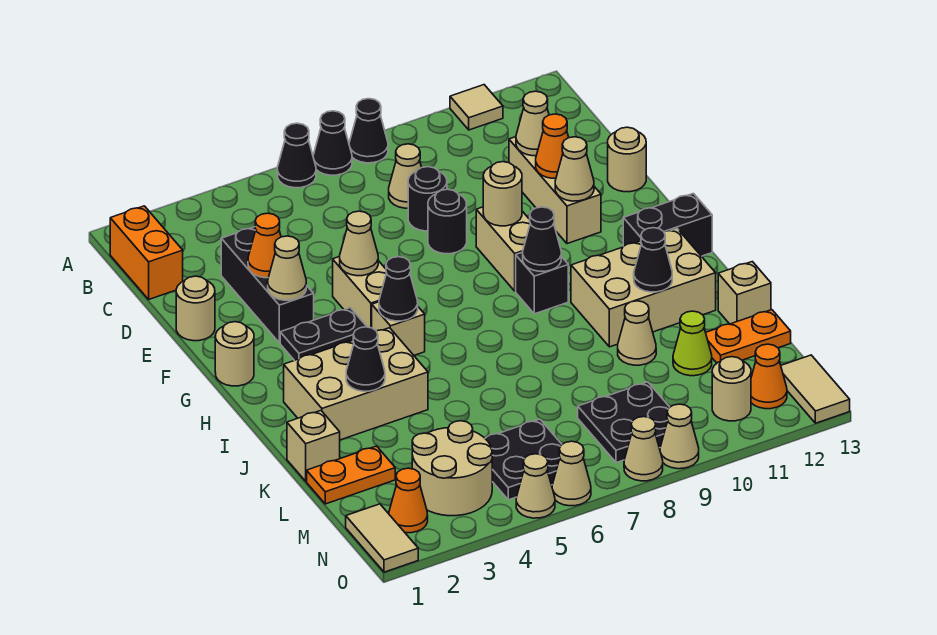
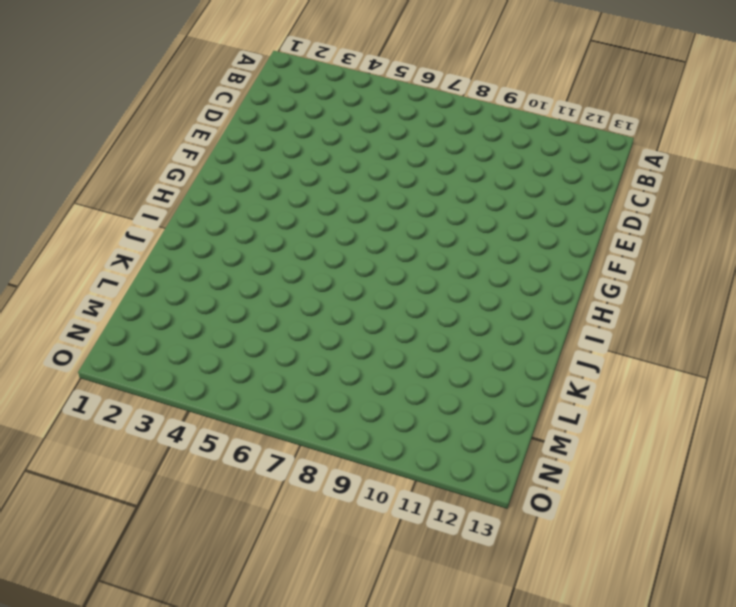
none -> black cone A6 level 1
none -> black cone A7 level 1
none -> black cone A8 level 1
none -> tan tile A11 level 1

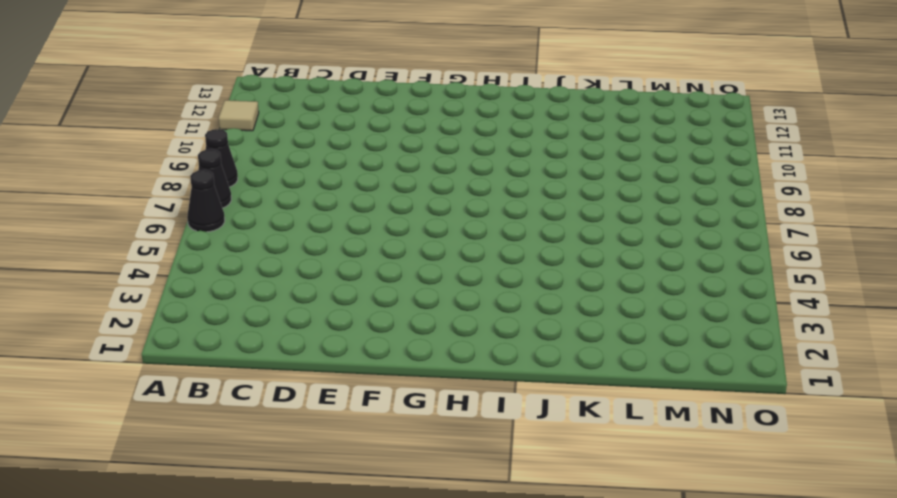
none -> orange brick B1:C1 level 1
none -> tan cone C8 level 1
none -> black brick D3:F3 level 1
none -> black round brick D8 level 1

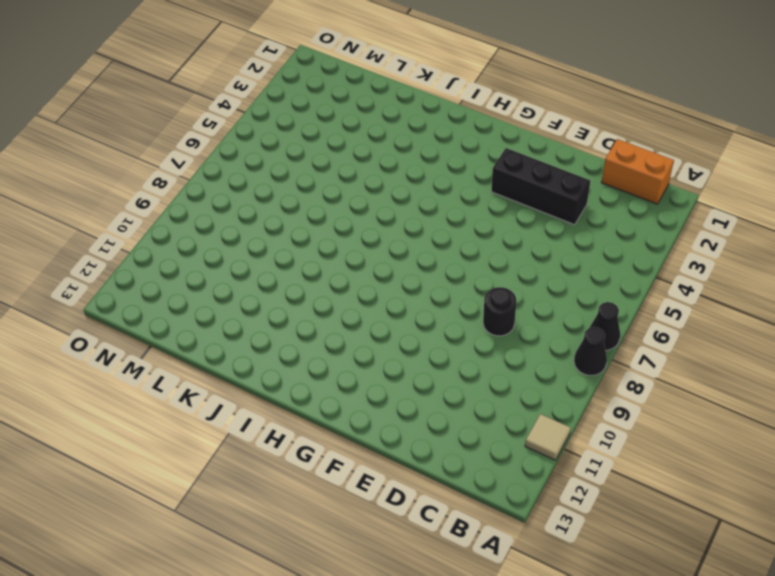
none -> black cone A6 level 1
none -> tan cone C8 level 1
none -> tan brick D11:F11 level 1
none -> tan round brick E1 level 1

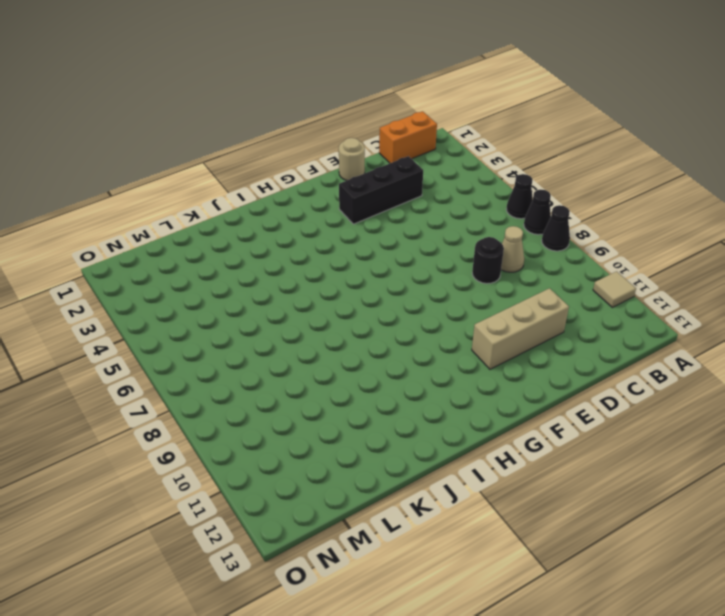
none -> black round brick E8 level 1
none -> tan round brick E13 level 1
none -> tan brick F5:G5 level 1
none -> tan brick F9:G9 level 1

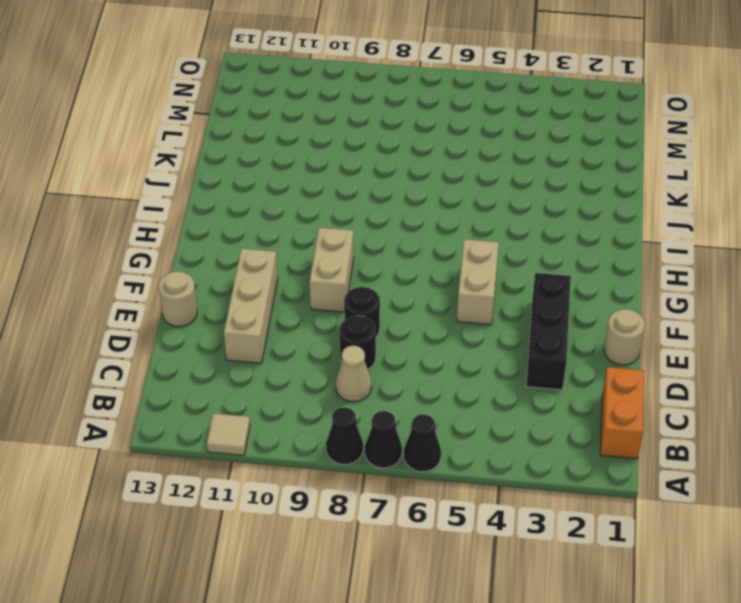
none -> tan round brick G1 level 1
none -> black plate G3:G4 level 1
none -> tan brick H5 level 1
none -> black brick H9 level 1

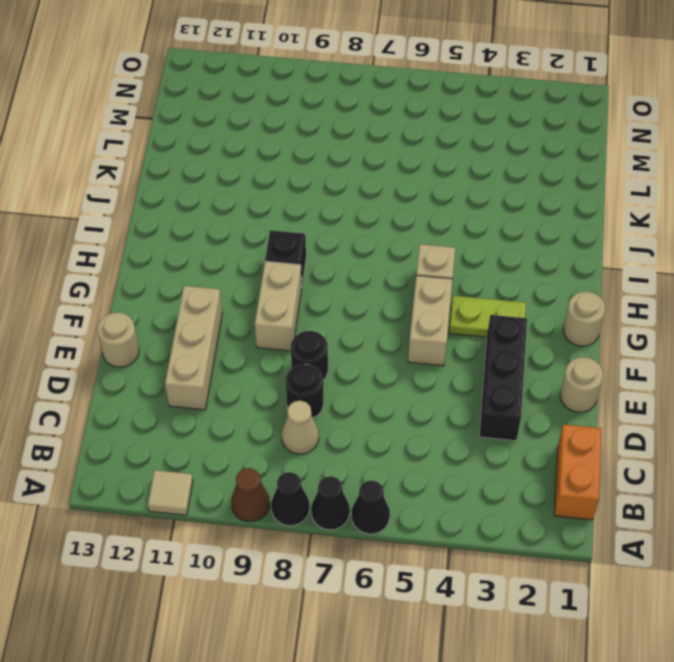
brown cone A9 level 1 -> none
lime plate G3:G4 level 1 -> black plate G3:G4 level 1
none -> black brick H12:H13 level 1
none -> tan brick I2:J4 level 1
none -> tan brick I10:J12 level 1
none -> tan brick K1 level 1

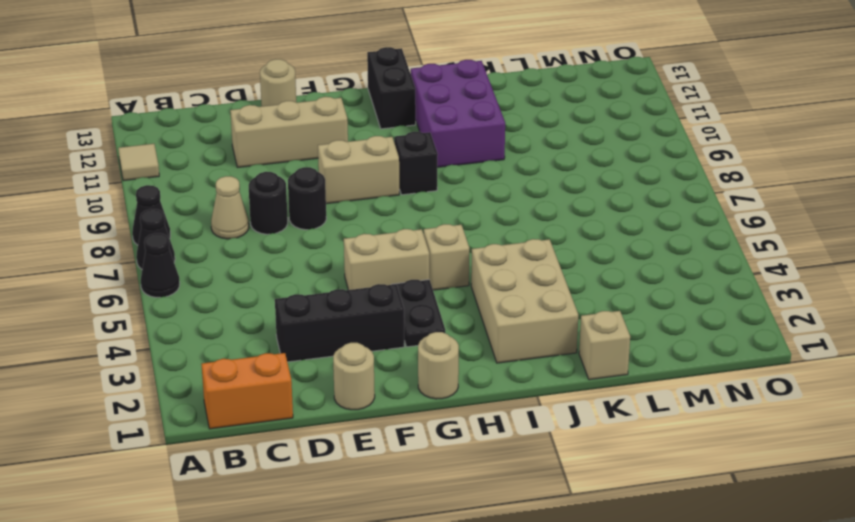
purple brick I10:J12 level 1 -> tan brick I10:J12 level 1
none -> tan cone K10 level 1
none -> tan brick K13 level 1
none -> orange plate L1:L2 level 1
none -> lime cone L11 level 1

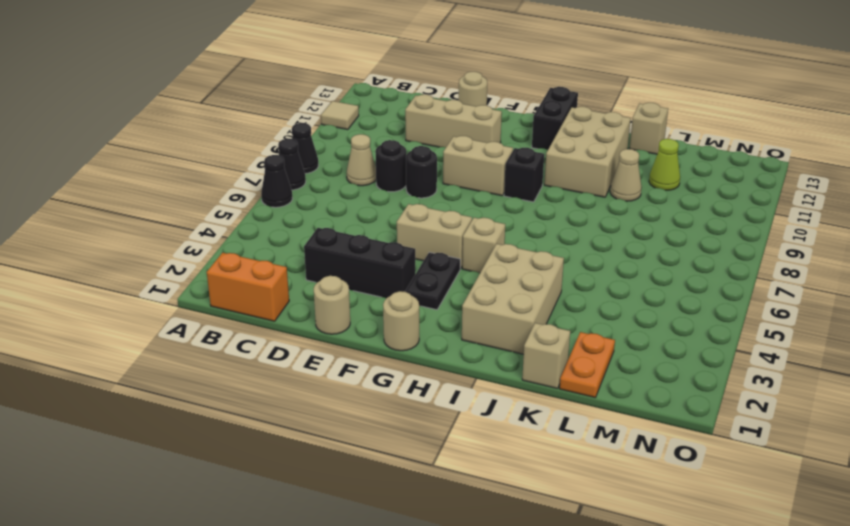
none -> orange plate L12:L13 level 1
none -> tan round brick M3:N4 level 1
none -> black plate M5:N6 level 1
none -> black plate M8:N9 level 1

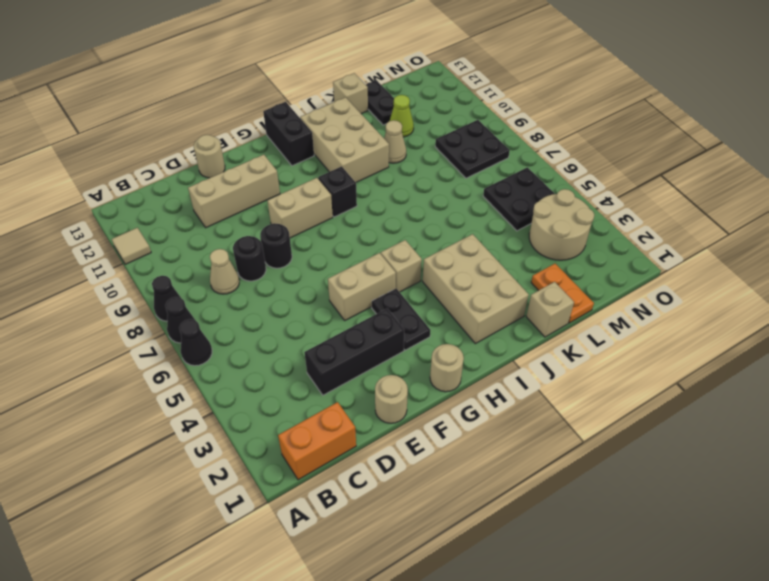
black plate L12:L13 level 1 -> orange plate L12:L13 level 1
none -> tan tile N1:O1 level 1
none -> orange cone N2 level 1
none -> tan round brick N11 level 1
none -> orange cone N12 level 1

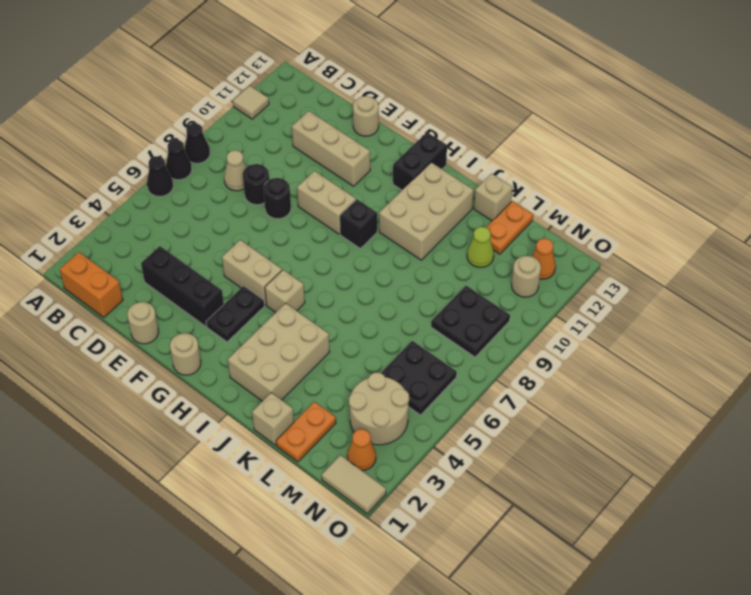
none -> tan cone K10 level 1
none -> tan tile N13:O13 level 1
none -> tan cone O5 level 1
none -> tan cone O6 level 1

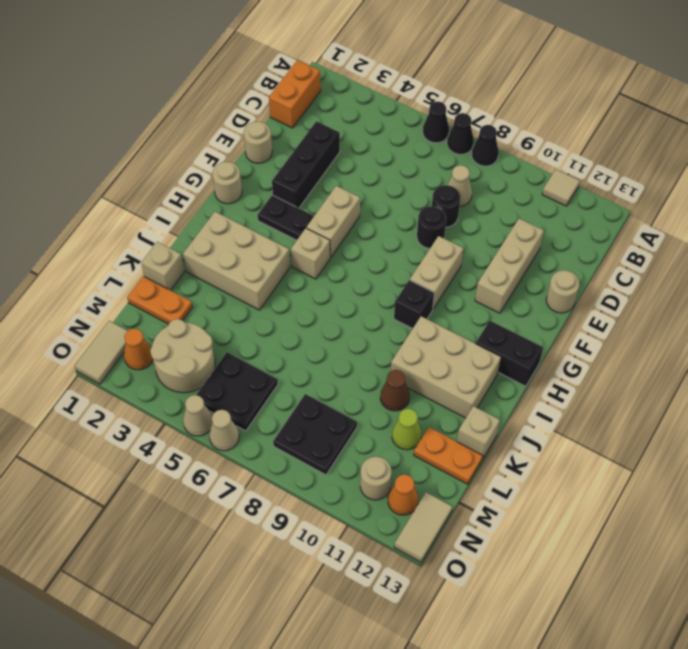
brown cone K10 level 1 -> tan cone K10 level 1
none -> tan cone O8 level 1
none -> tan cone O9 level 1
none -> tan cone D11 level 2
none -> orange cone E3 level 2

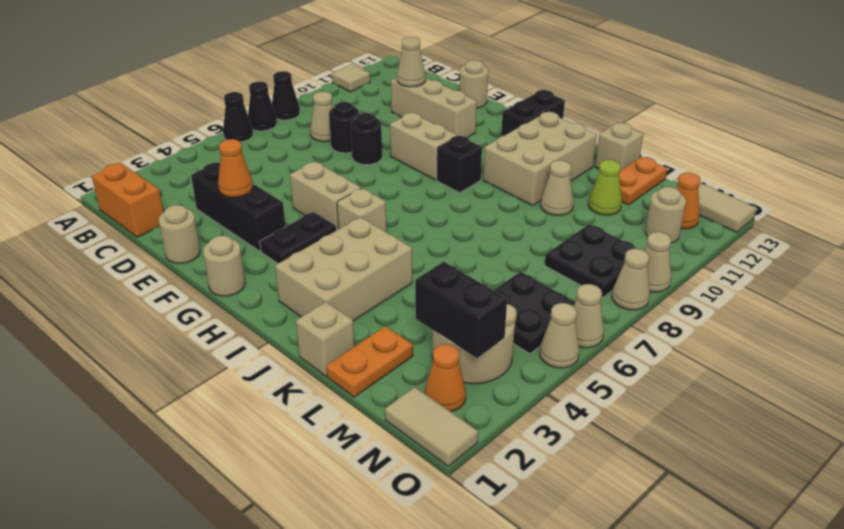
black brick M3:N3 level 2 -> none
none -> orange cone E11 level 2
none -> tan cone F3 level 2
none -> tan cone F5 level 2
none -> tan round brick F9 level 2

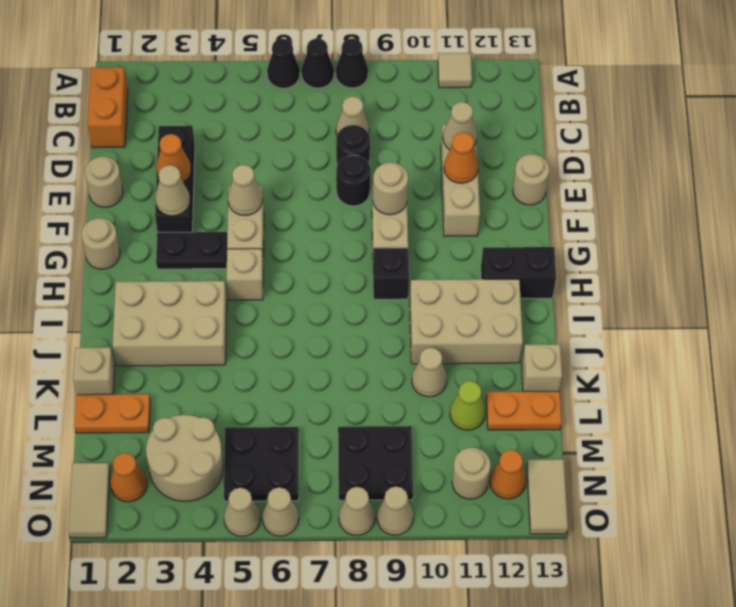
none -> tan cone F11 level 2
none -> black cone H5 level 2
none -> black cone H9 level 2
none -> black cone J3 level 2

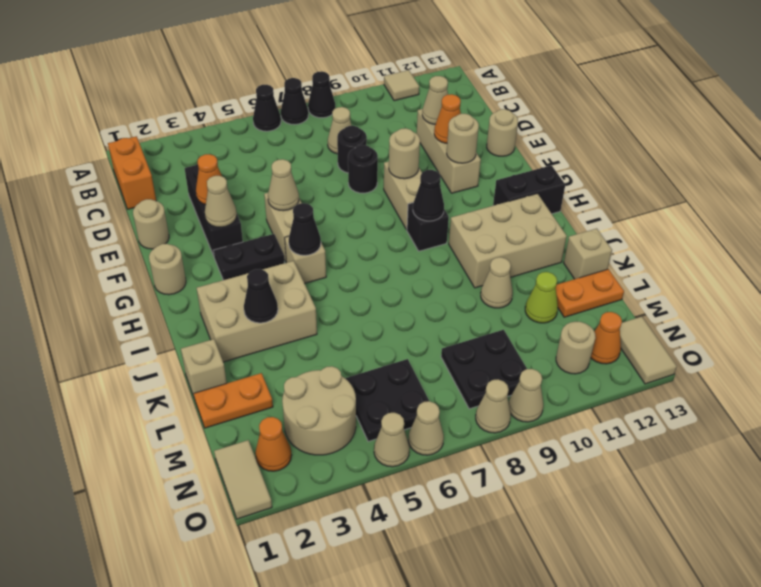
tan round brick F11 level 2 -> tan cone F11 level 2
none -> black cone J11 level 2

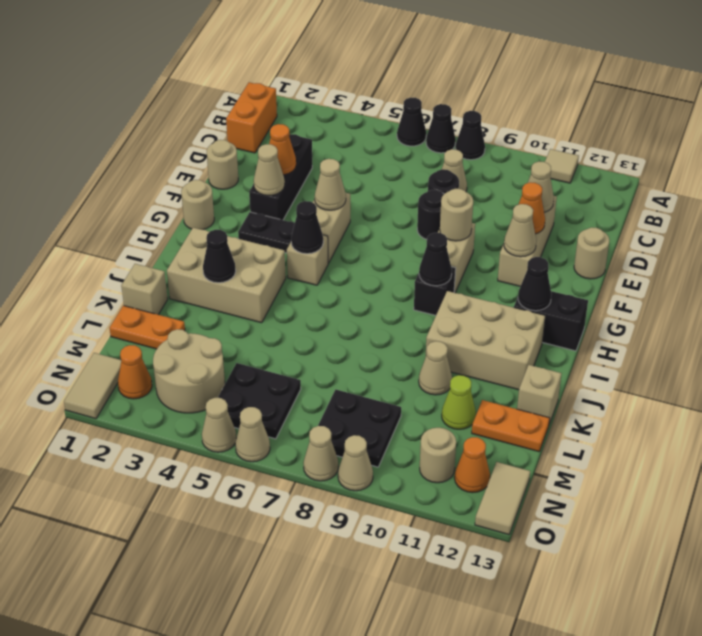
black cone H12 level 2 -> black cone J11 level 2

